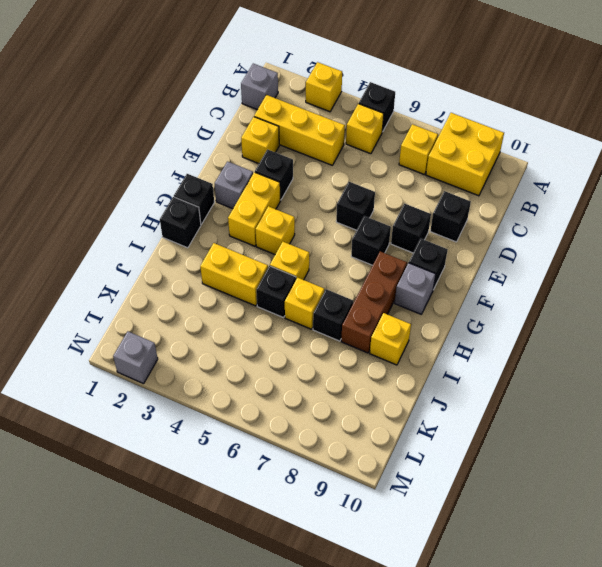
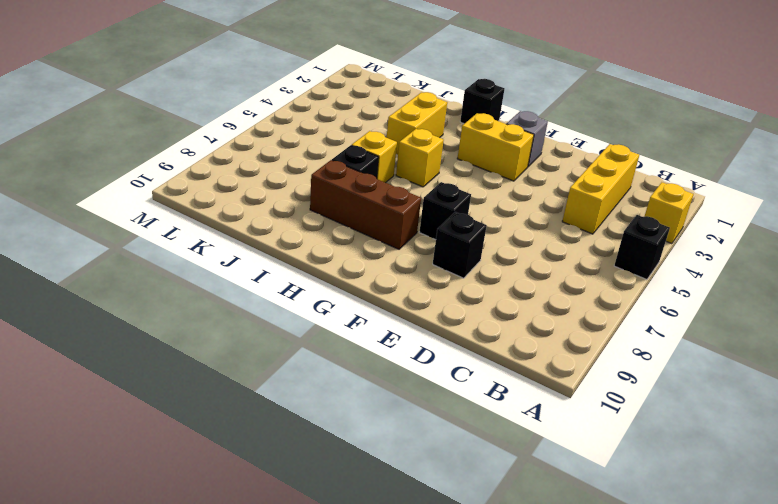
none -> yellow brick A8:B9 level 1
none -> grey brick B1 level 1
none -> yellow brick B5 level 1

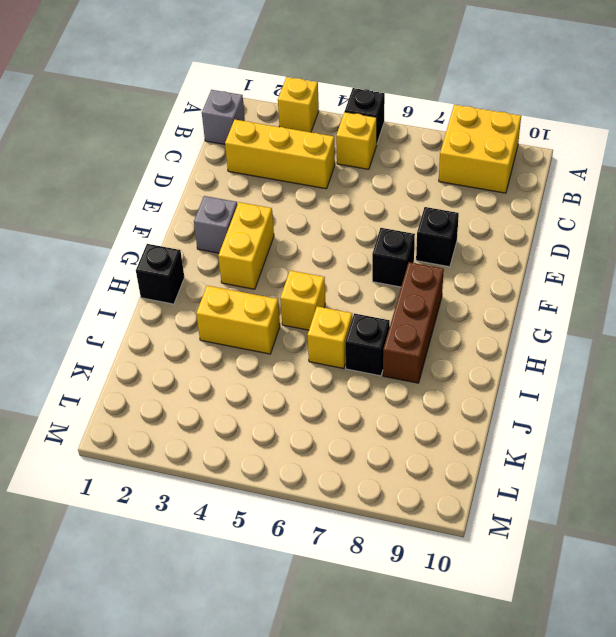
none -> yellow brick B7 level 1
none -> yellow brick D2 level 1
none -> black brick D9 level 1

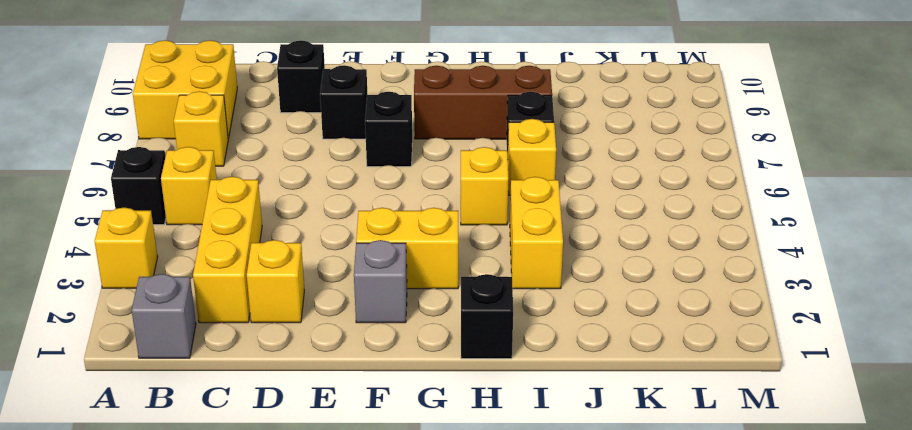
none -> black brick E3 level 1
none -> black brick E6 level 1
none -> black brick F9 level 1

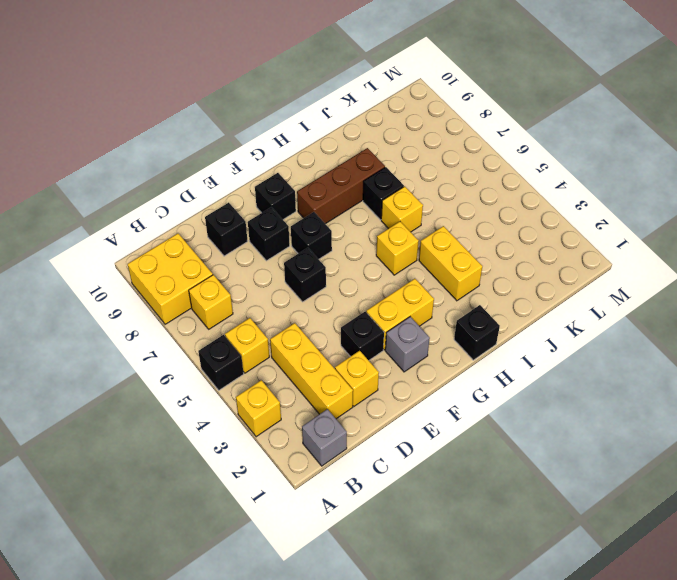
none -> black brick G1 level 1
none -> yellow brick G4 level 1
none -> grey brick G9 level 1

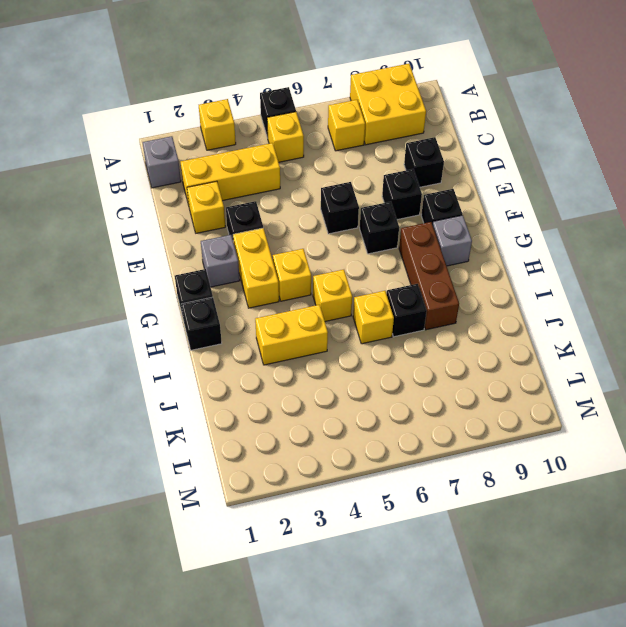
none -> black brick I5 level 1
none -> yellow brick I9 level 1
none -> grey brick M2 level 1

